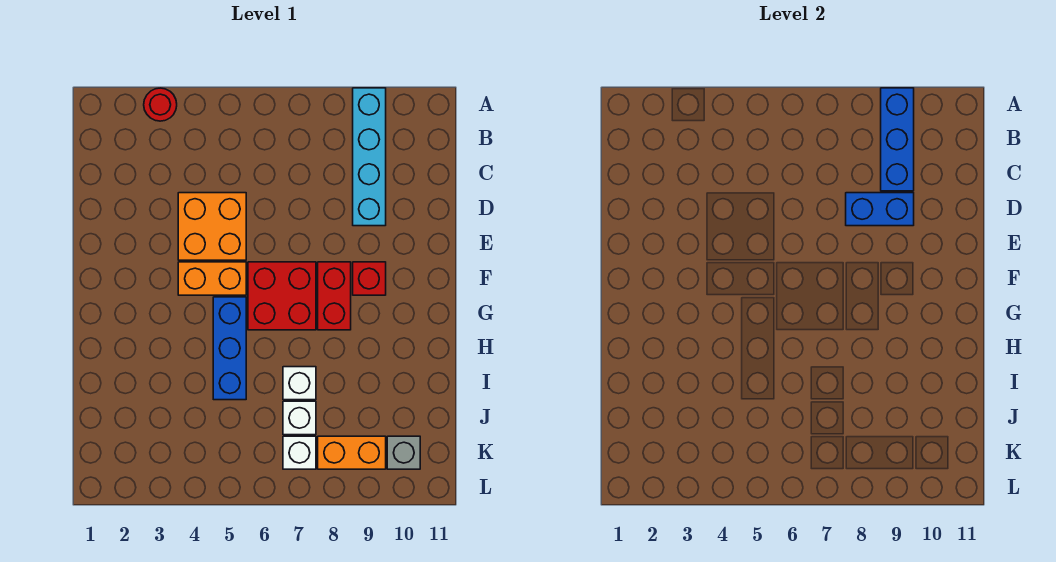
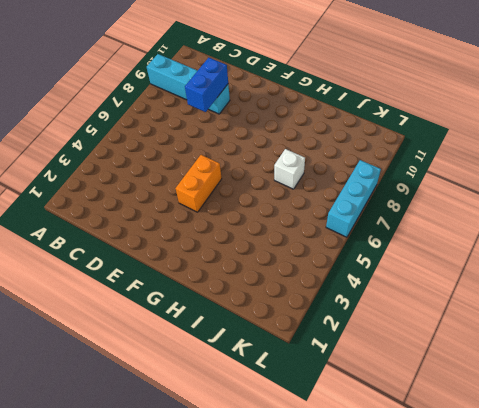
cyan brick L6:L8 level 1 -> none
none -> red round brick A3 level 1
none -> orange brick D4:E5 level 1
none -> red brick F6:G7 level 1

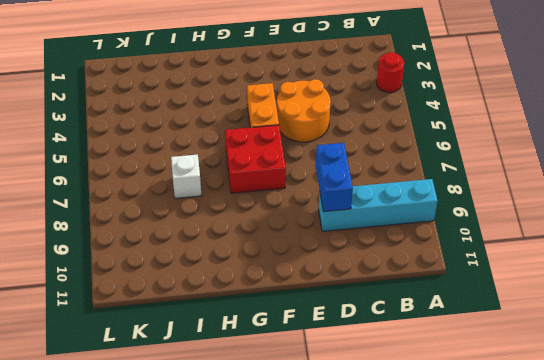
orange round brick D4:E5 level 1 -> orange brick D4:E5 level 1
none -> red brick F8:G8 level 1
none -> red brick F9 level 1
none -> blue brick G5:I5 level 1

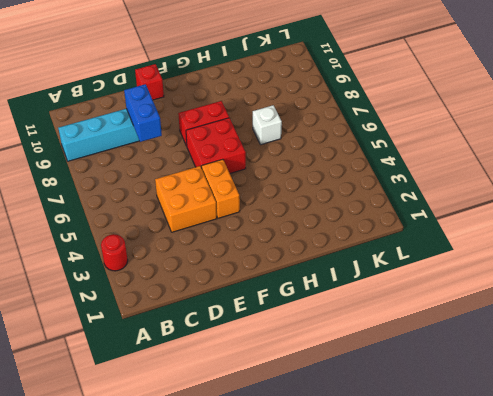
red brick E11 level 1 -> red brick F9 level 1
none -> blue brick G5:I5 level 1
none -> white brick J7 level 1
none -> white brick K7 level 1

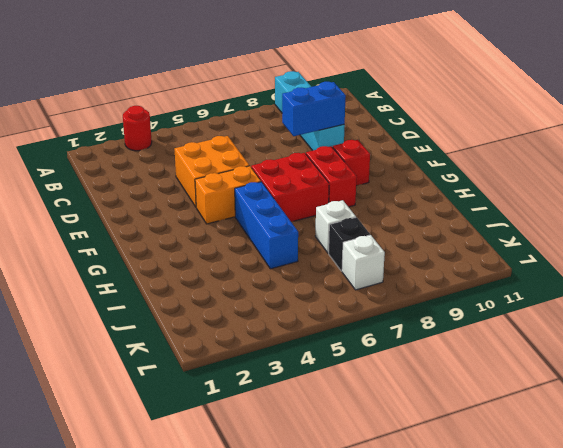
black brick J7 level 1 -> white brick J7 level 1
none -> orange brick K8:K9 level 1
none -> grey brick K10 level 1
none -> blue brick A9:C9 level 2

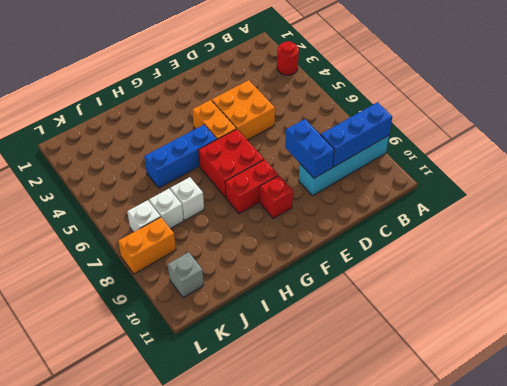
orange brick K8:L8 level 1 -> orange brick K8:K9 level 1

